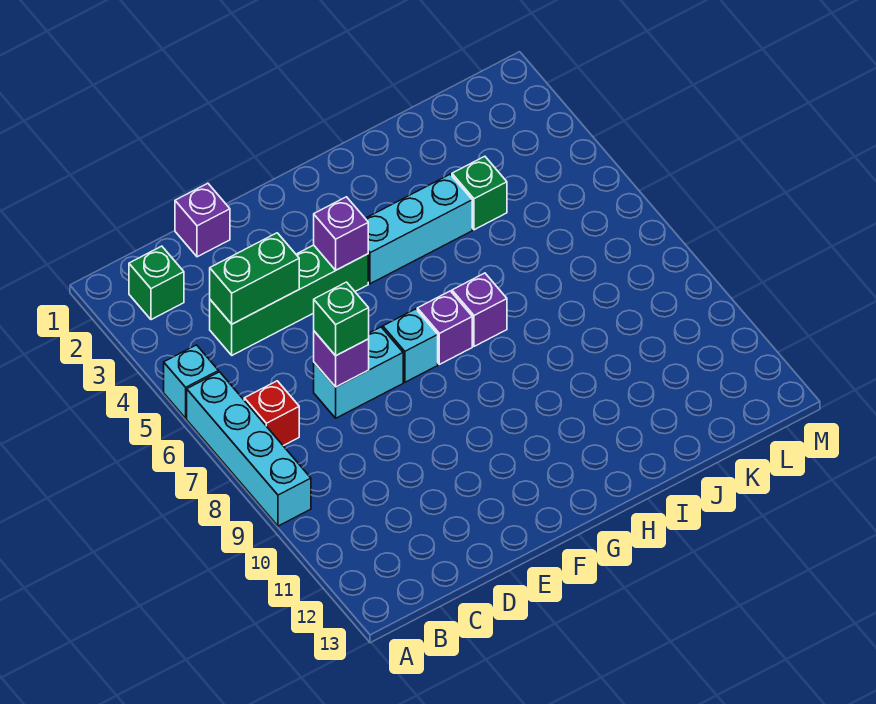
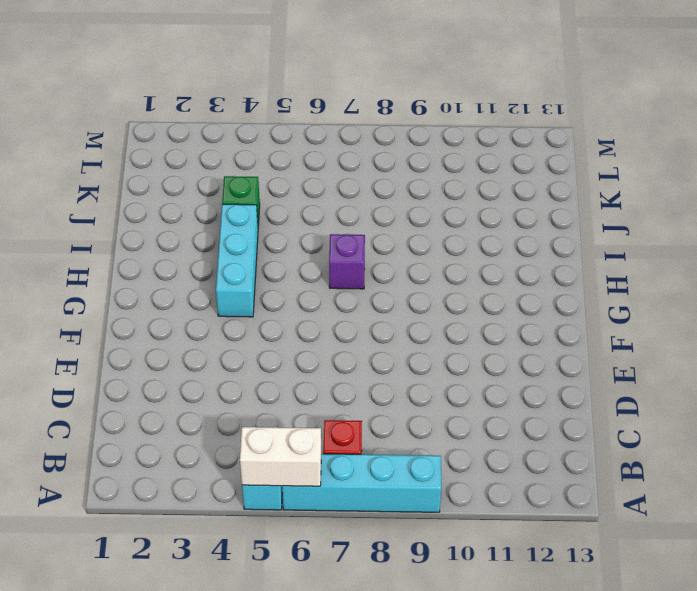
white brick A5:A6 level 2 -> none
none -> green brick B2 level 1
none -> green brick C4:F4 level 1
none -> purple brick D1 level 1

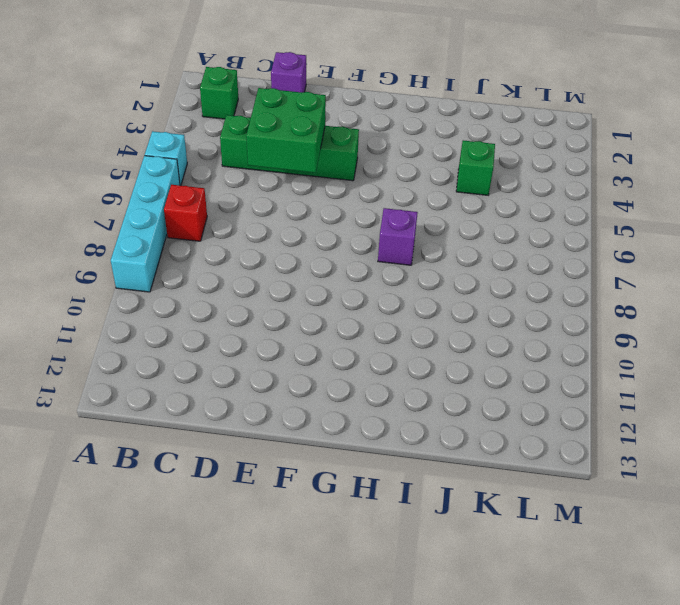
green brick D4:E5 level 2 -> green brick C4:D4 level 2
none -> cyan brick D7:E7 level 1
none -> cyan brick F7 level 1
none -> cyan brick G4:I4 level 1

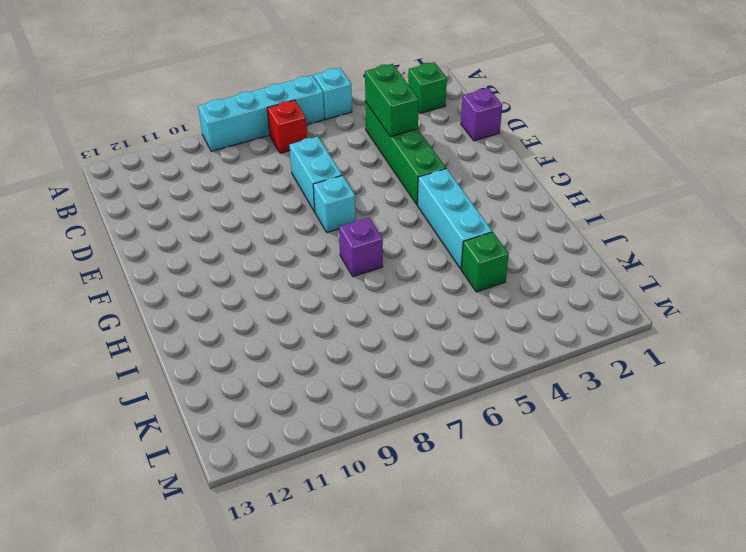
none -> purple brick G7 level 1
none -> purple brick D7 level 2
none -> purple brick F4 level 2

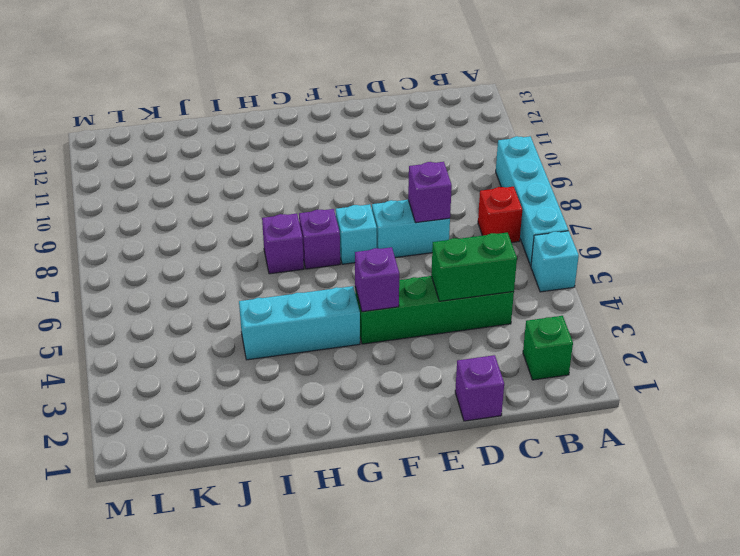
none -> green brick J4 level 1
none -> green brick D7 level 3

